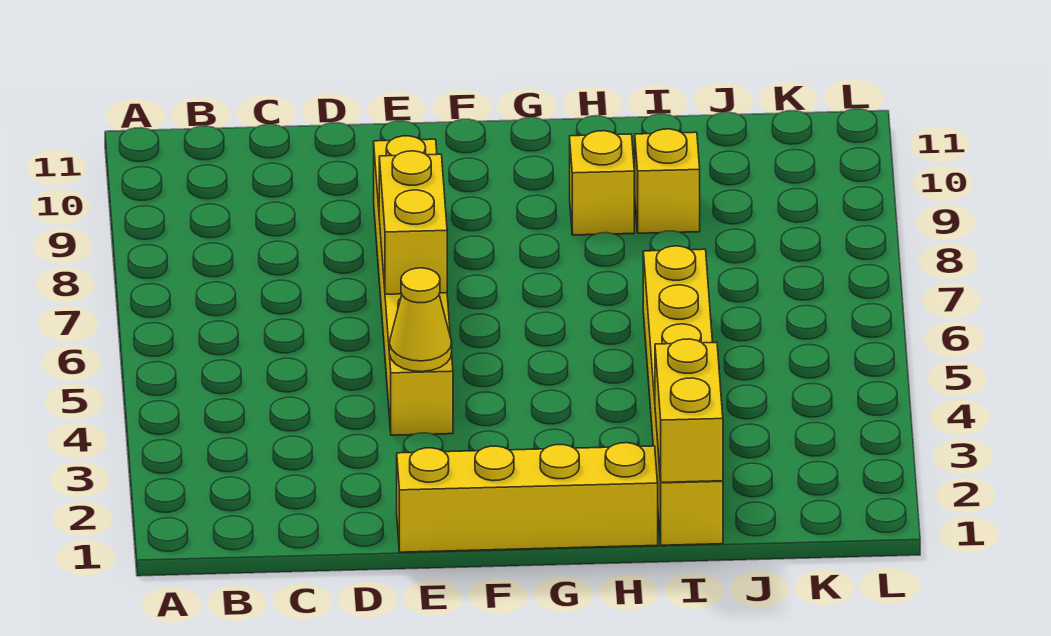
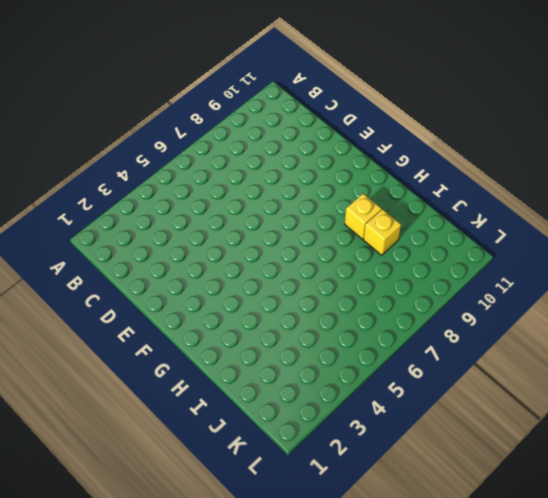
none -> yellow brick E1:H1 level 1
none -> yellow brick E4:E9 level 1

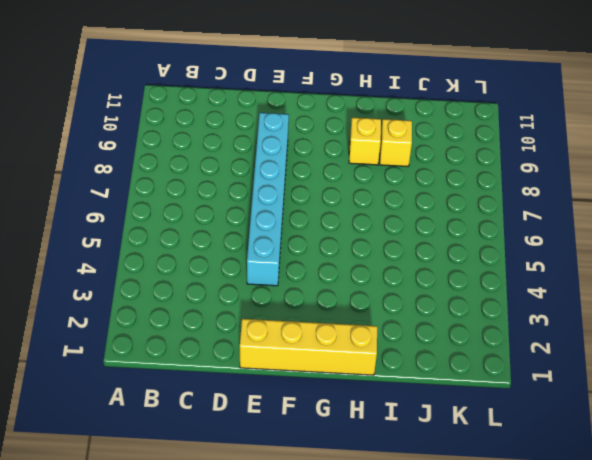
cyan brick E4:E9 level 1 -> yellow brick E4:E9 level 1
none -> yellow brick I1:I6 level 1
none -> yellow cone E4 level 2

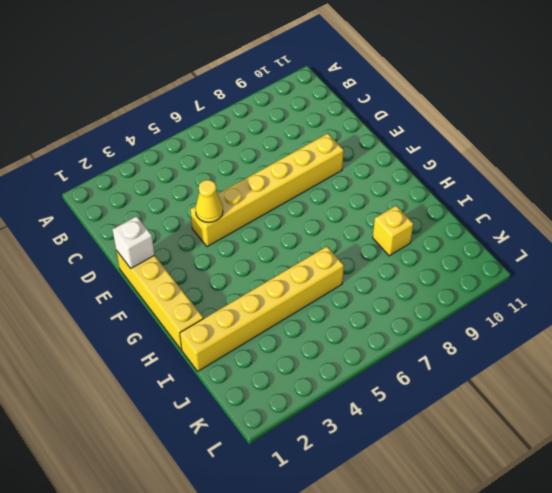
white brick E1 level 2 -> none
none -> yellow brick H9 level 1
none -> yellow brick E6:E7 level 2

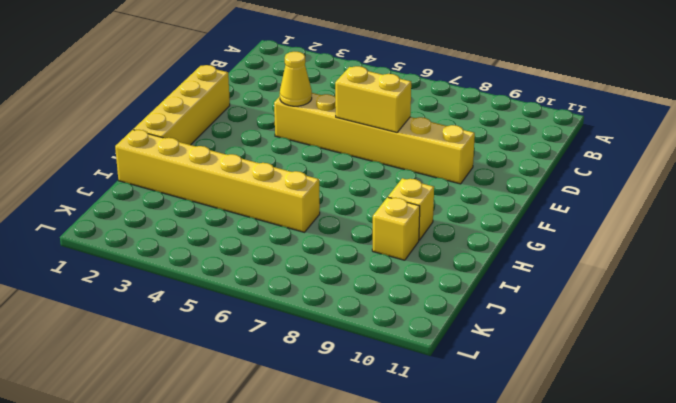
none -> yellow brick I1:I2 level 2

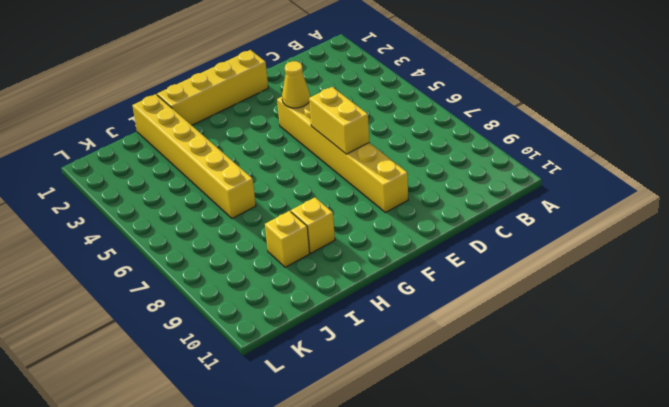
none -> yellow brick I1:I2 level 2

